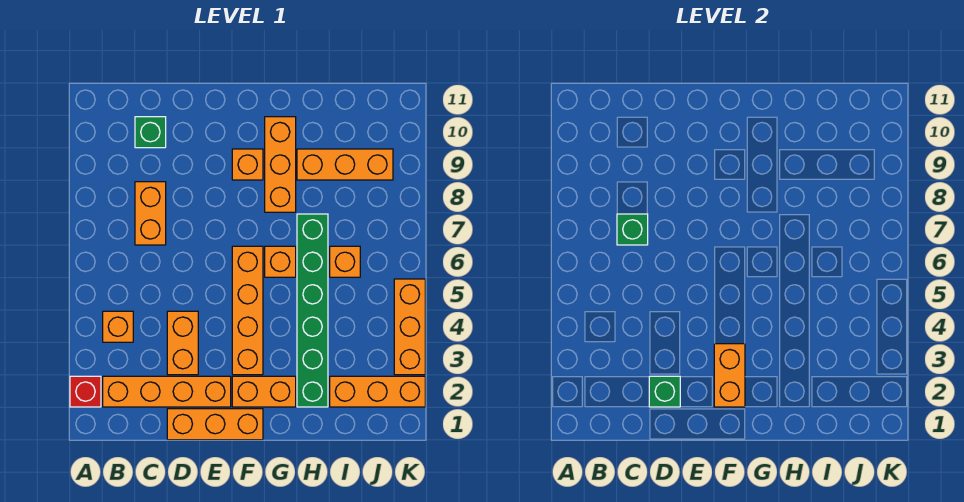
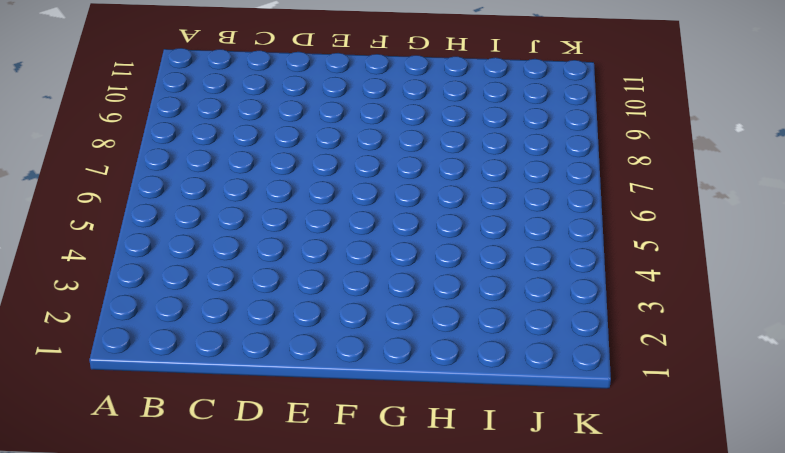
none -> red brick A2 level 1
none -> orange brick B2:E2 level 1
none -> orange brick B4 level 1

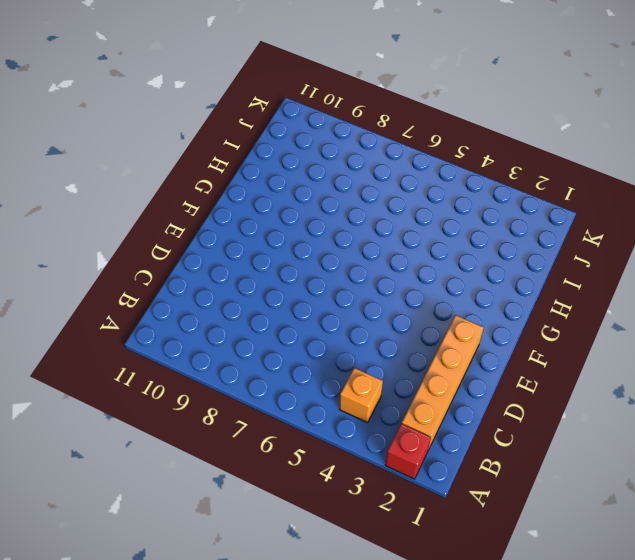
none -> orange brick C7:C8 level 1
none -> green brick C10 level 1
none -> orange brick D1:F1 level 1

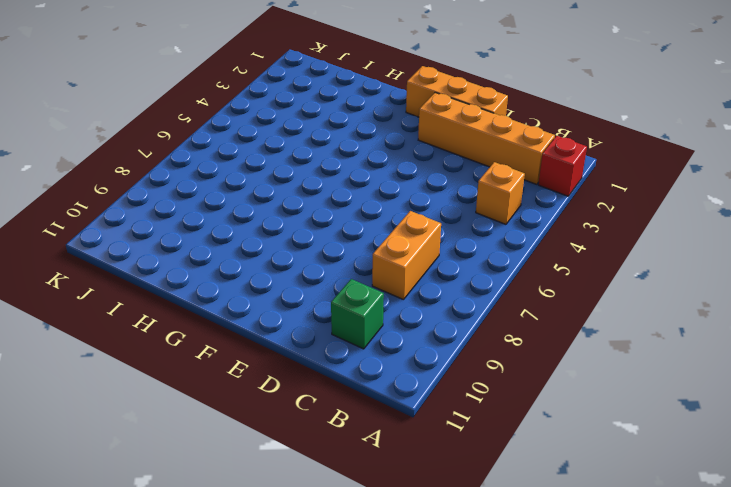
none -> orange brick D3:D4 level 1
none -> orange brick F2:G2 level 1
none -> orange brick F3:F6 level 1

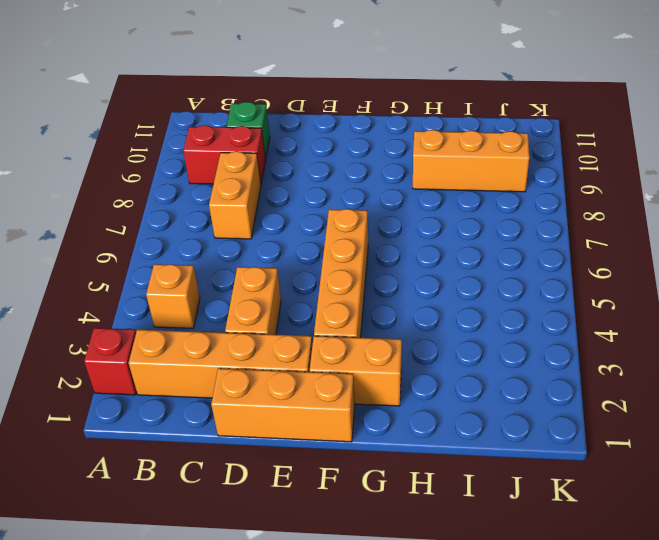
red brick B9:C9 level 1 -> none
none -> orange brick F9 level 1
none -> orange brick G6 level 1
none -> orange brick G8:G10 level 1

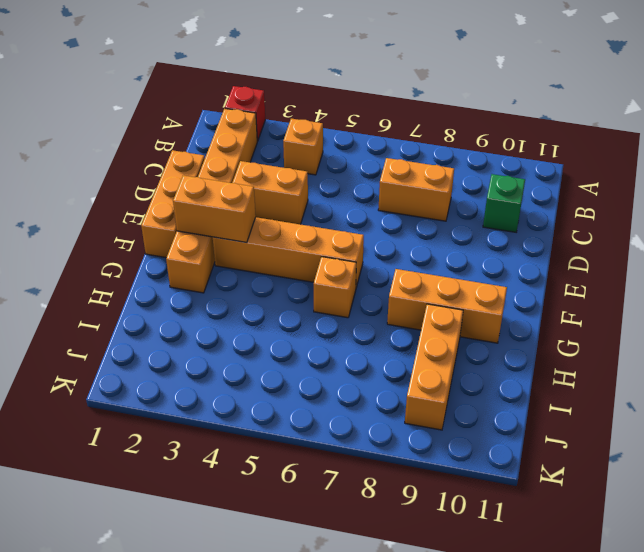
none -> orange brick F9 level 1
none -> green brick H2:H7 level 1
none -> orange brick I2:K2 level 1

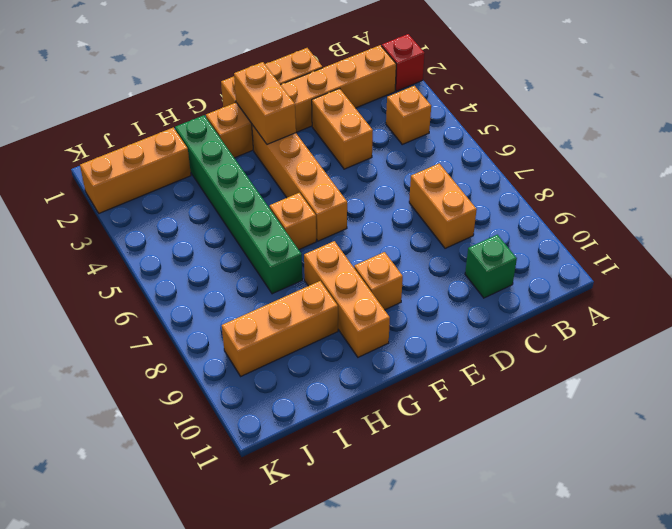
none -> orange brick I6 level 1
none -> orange brick K3:K5 level 1
none -> green brick C7 level 2

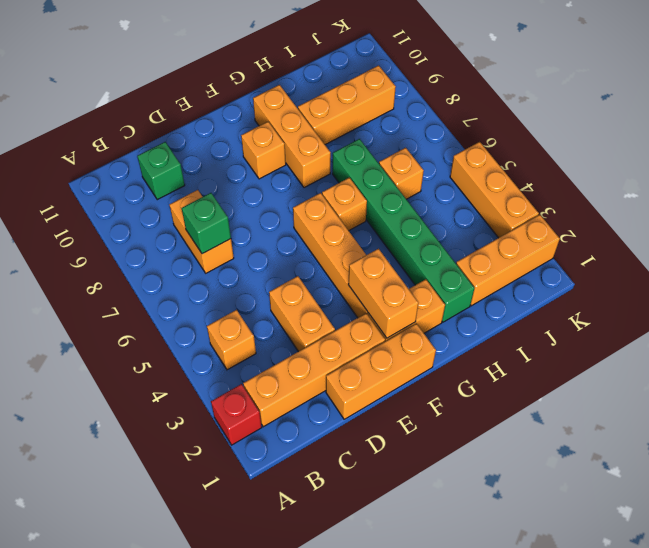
none -> green brick D2 level 2

